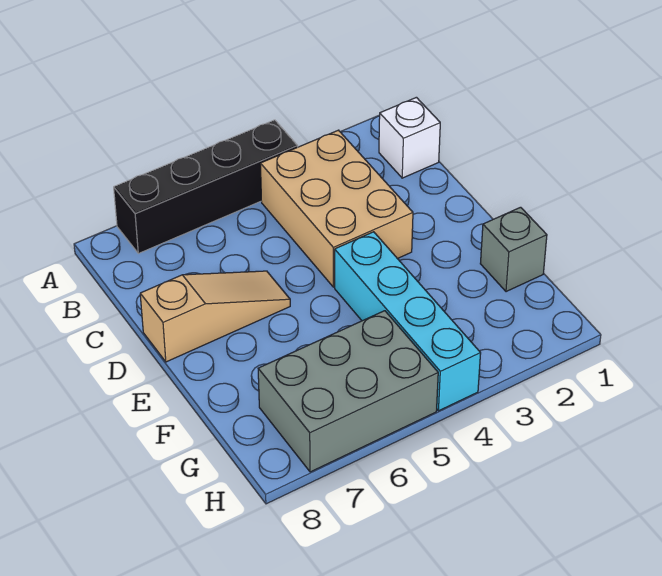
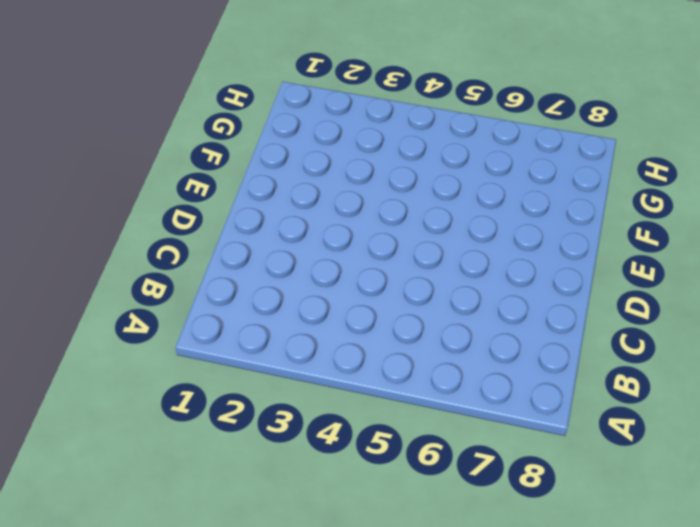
none -> black brick A4:A7 level 1
none -> white brick B1 level 1

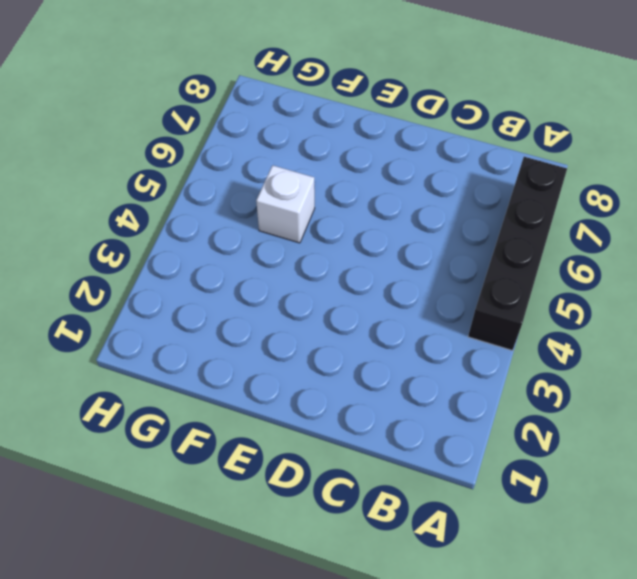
white brick F5 level 1 -> white brick B1 level 1
none -> tan brick B3:D4 level 1
none -> tan slope D6:D8 level 1 top 8

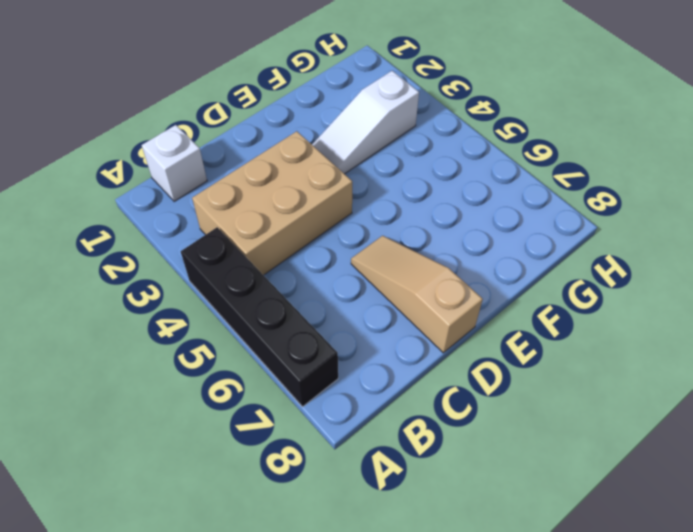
white slope E3:G3 level 1 top G -> none
none -> cyan brick E4:H4 level 1
none -> grey brick F1 level 1

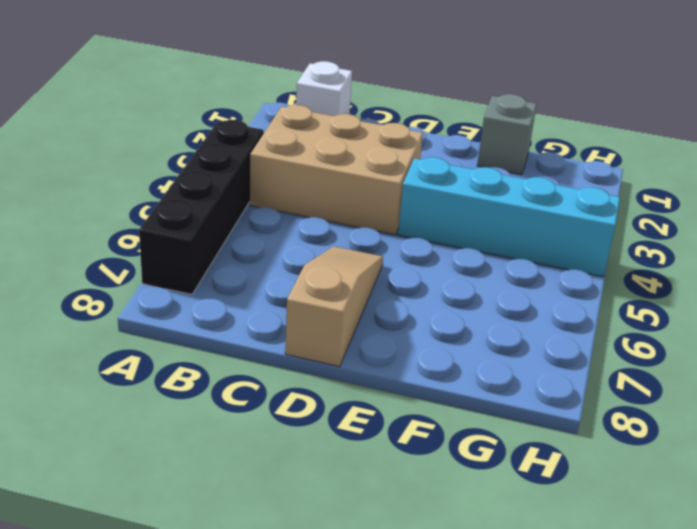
none -> grey brick G5:H7 level 1

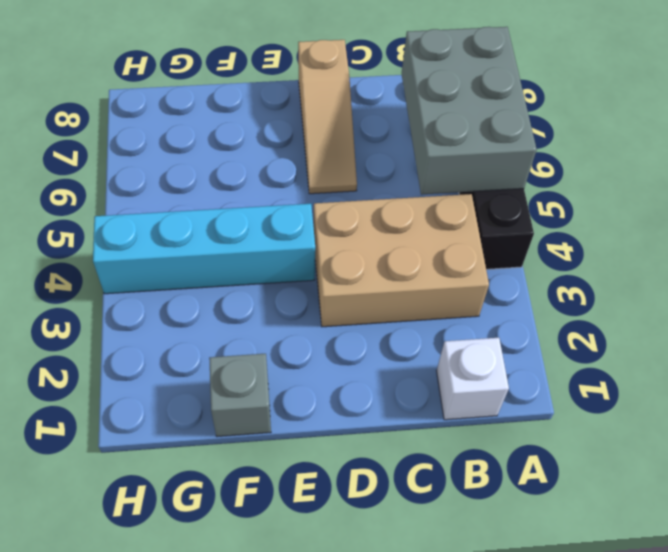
grey brick A5:B7 level 2 -> grey brick G5:H7 level 1

